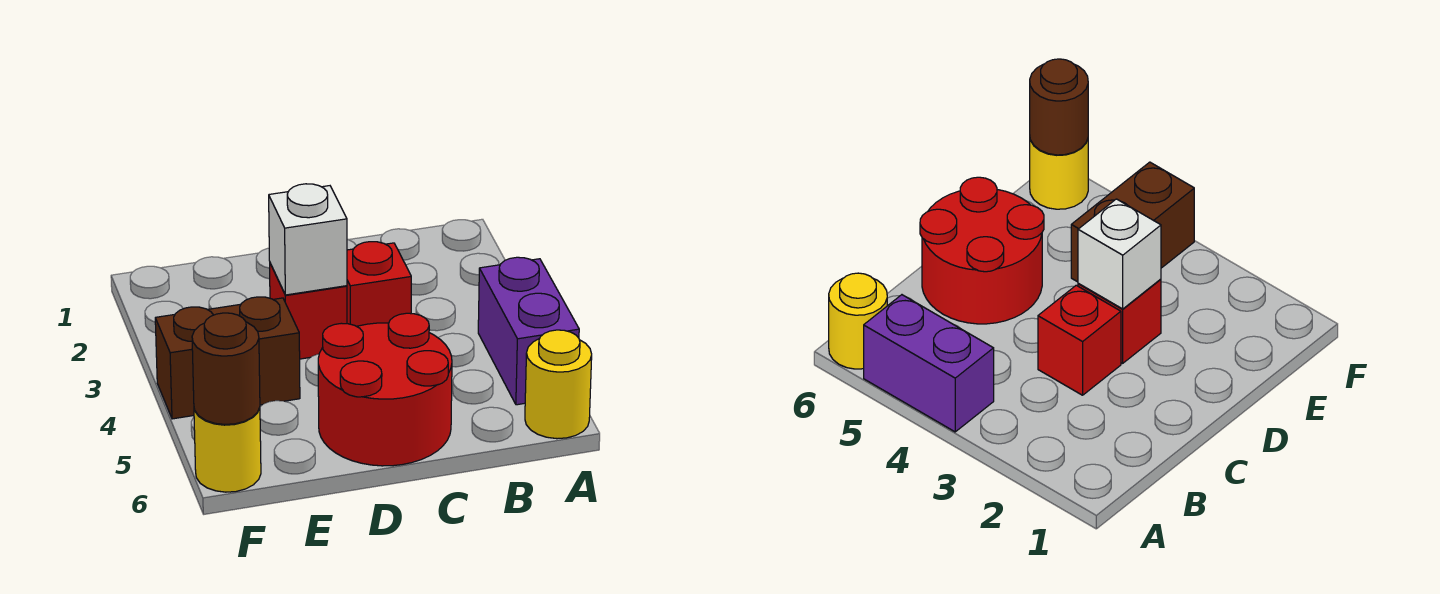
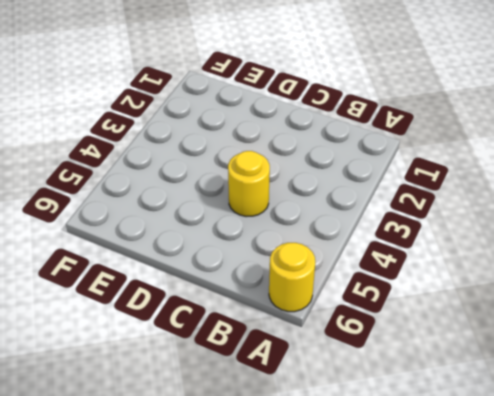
yellow round brick C4 level 1 -> yellow round brick F6 level 1
none -> purple brick A4:A5 level 1
none -> red brick C3 level 1

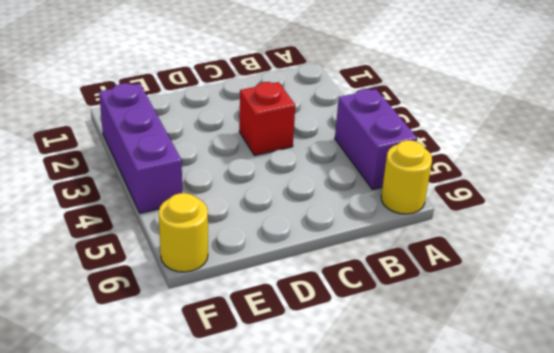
purple brick F2:F4 level 1 -> brown brick E4:F4 level 1
none -> red round brick C5:D6 level 1
none -> red brick D3 level 1

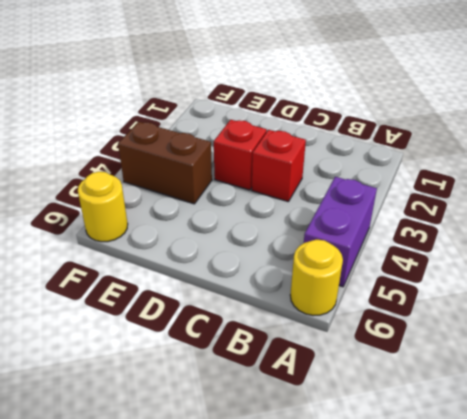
none -> red round brick C5:D6 level 1
none -> white brick D3 level 2

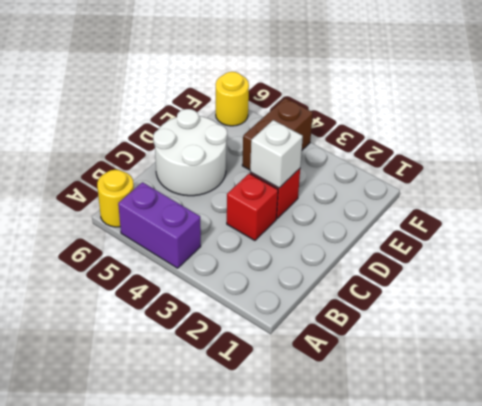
white round brick C5:D6 level 1 -> red round brick C5:D6 level 1
none -> brown round brick F6 level 2

